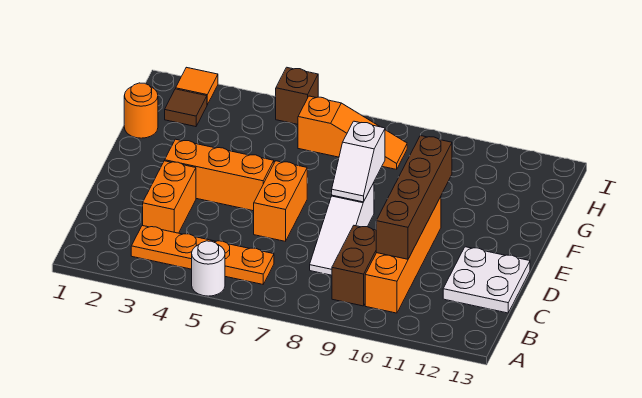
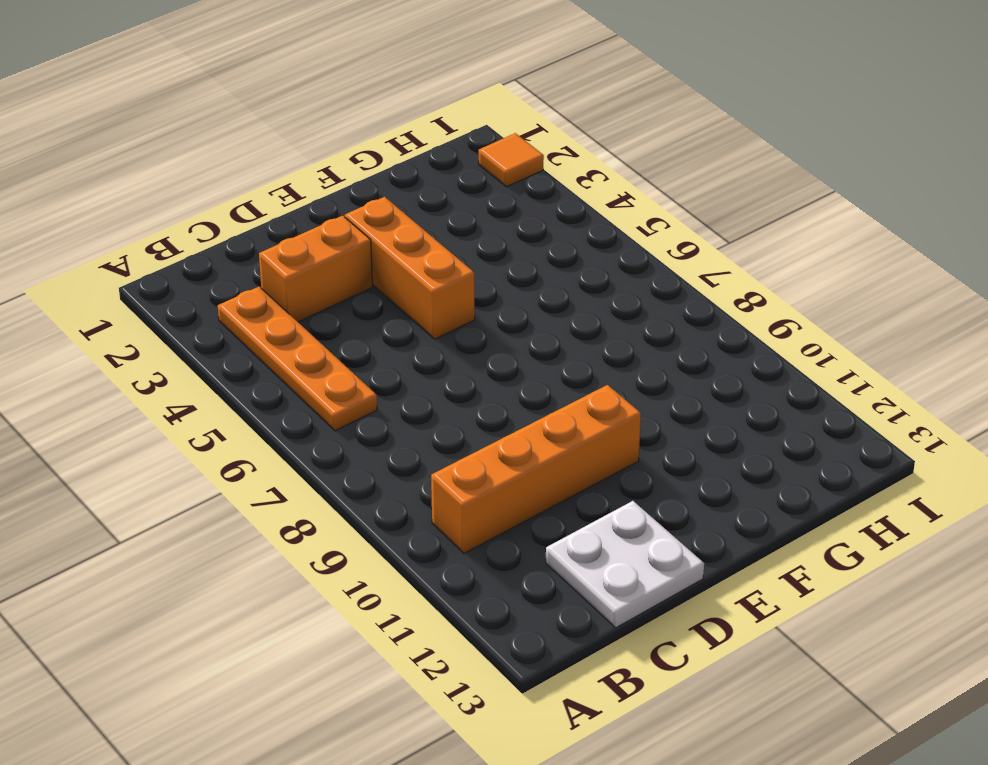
none -> white round brick A5 level 1
none -> brown brick B9:C9 level 1
none -> white slope C8:E8 level 1 top E

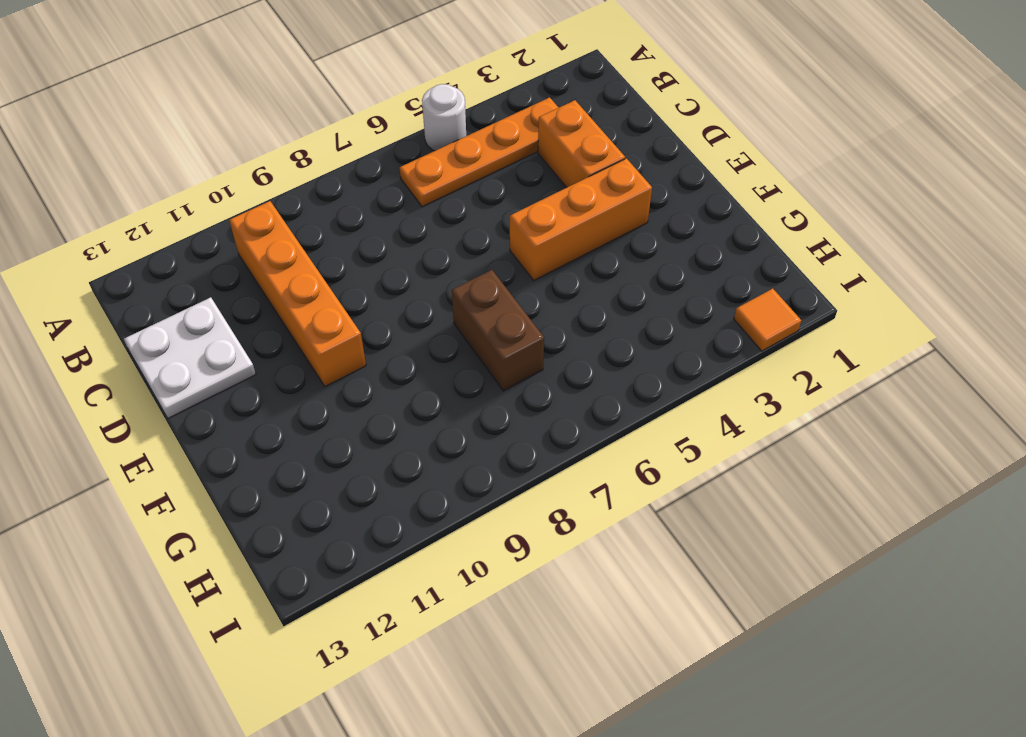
brown brick F7:G7 level 1 -> brown brick B9:C9 level 1
none -> white slope C8:E8 level 1 top E
none -> orange brick D6:E6 level 1
none -> orange round brick G1 level 1

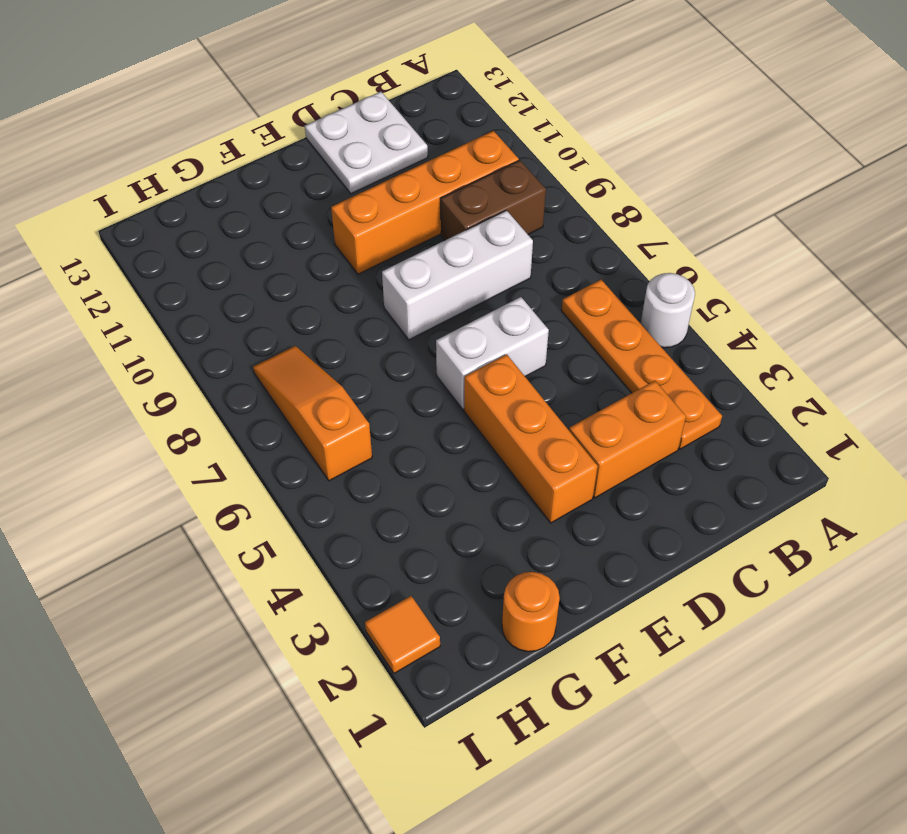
white brick C8:E8 level 1 -> white slope C8:E8 level 1 top E
white brick D6:E6 level 1 -> orange brick D6:E6 level 1
none -> brown tile H2 level 1
none -> brown brick I5 level 1
none -> brown brick C10:F10 level 2

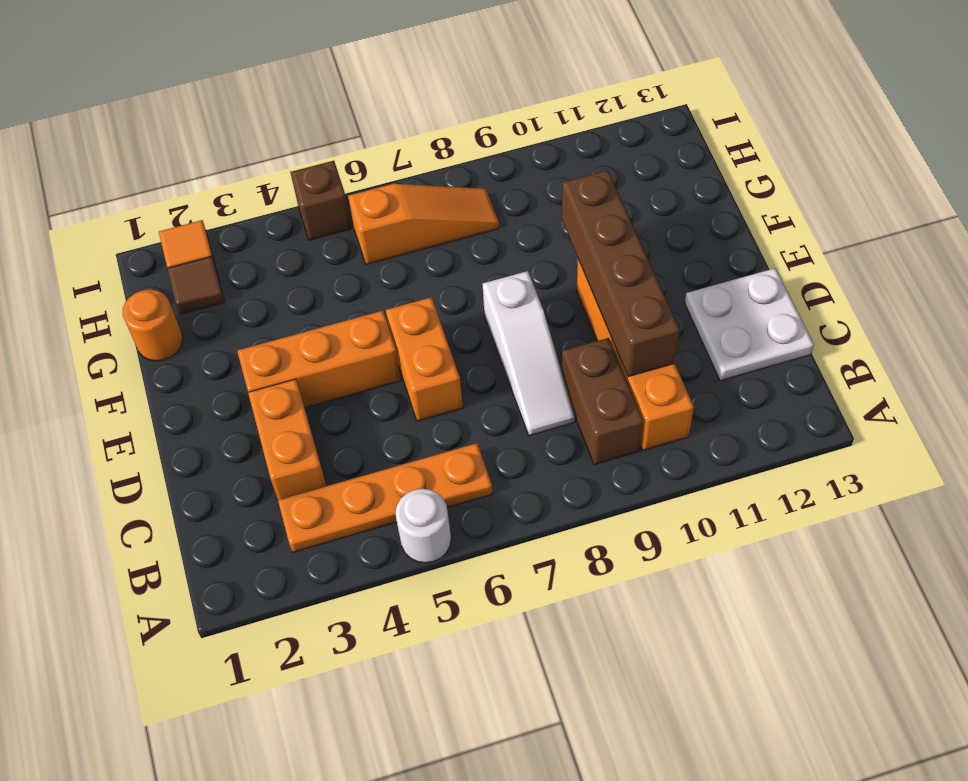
none -> white slope E8:F8 level 2 top F

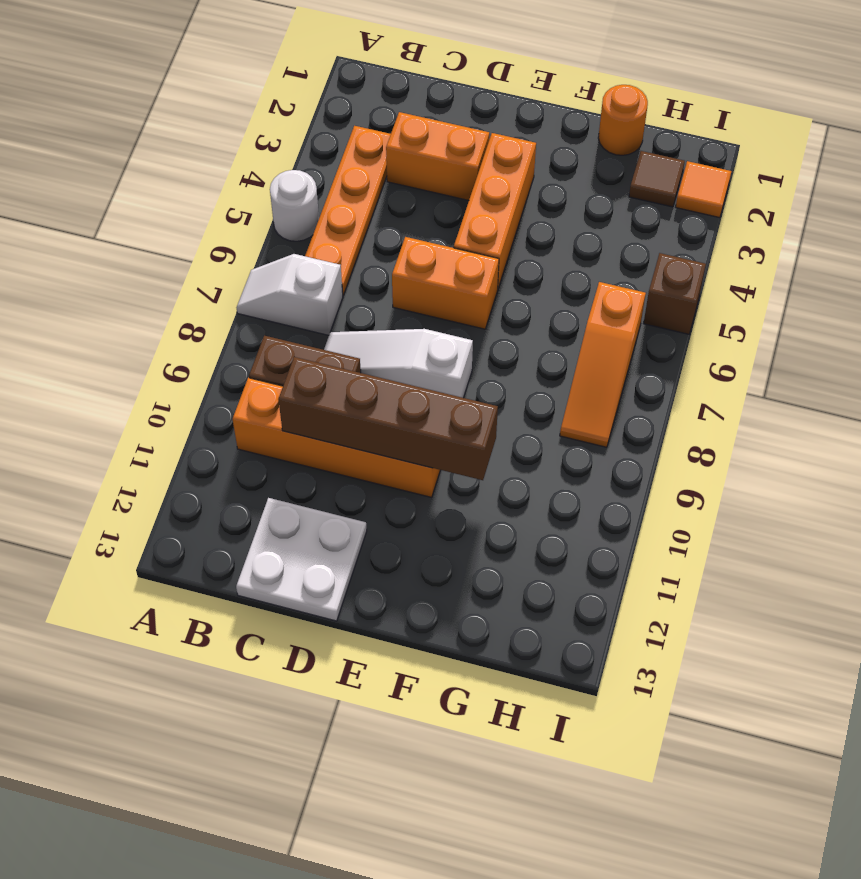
white slope A7:B7 level 1 top B -> white slope E8:F8 level 2 top F

